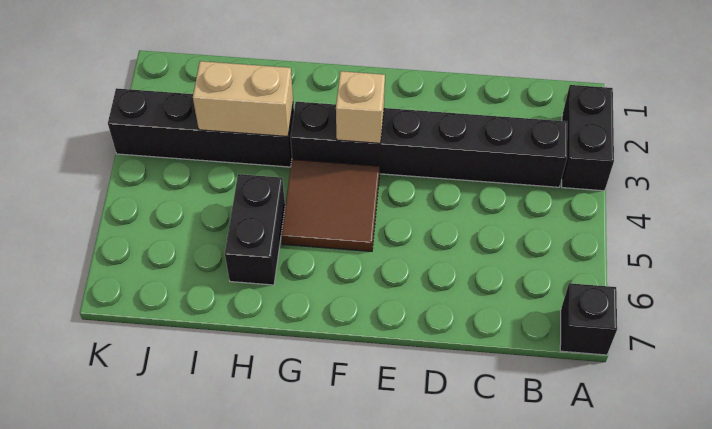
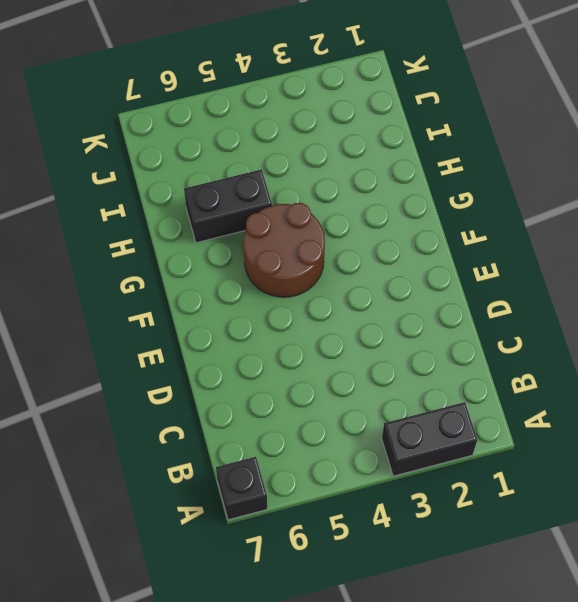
brown round brick F4:G5 level 1 -> brown tile F4:G5 level 1
none -> black brick B3:G3 level 1
none -> black brick H3:K3 level 1

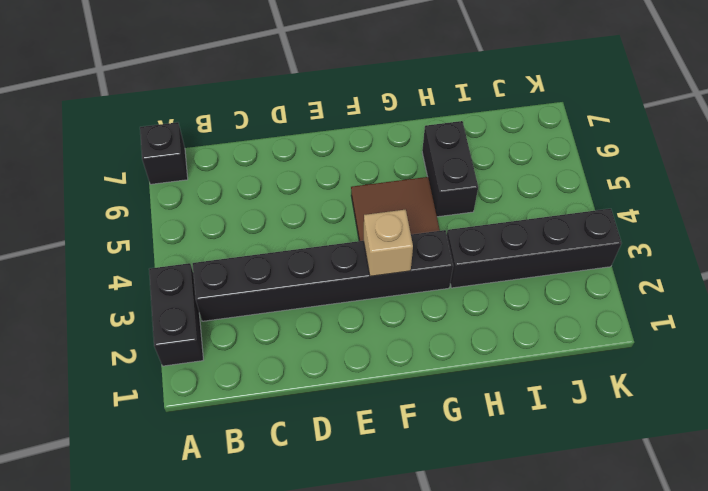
none -> tan brick H3:I3 level 2

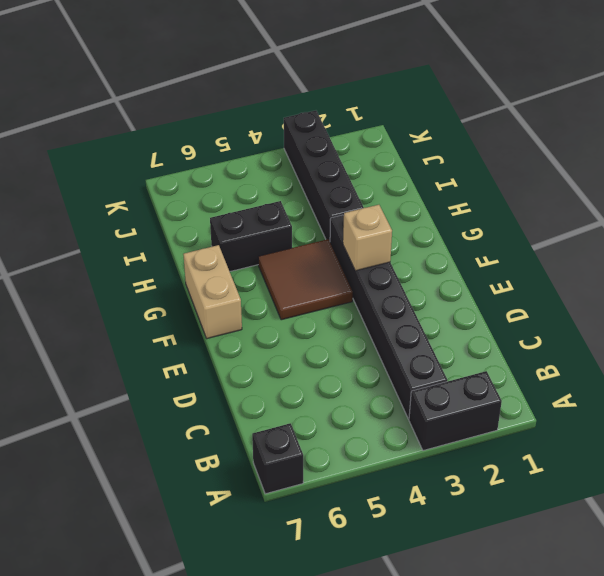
tan brick F7:G7 level 1 -> tan brick H3:I3 level 2

